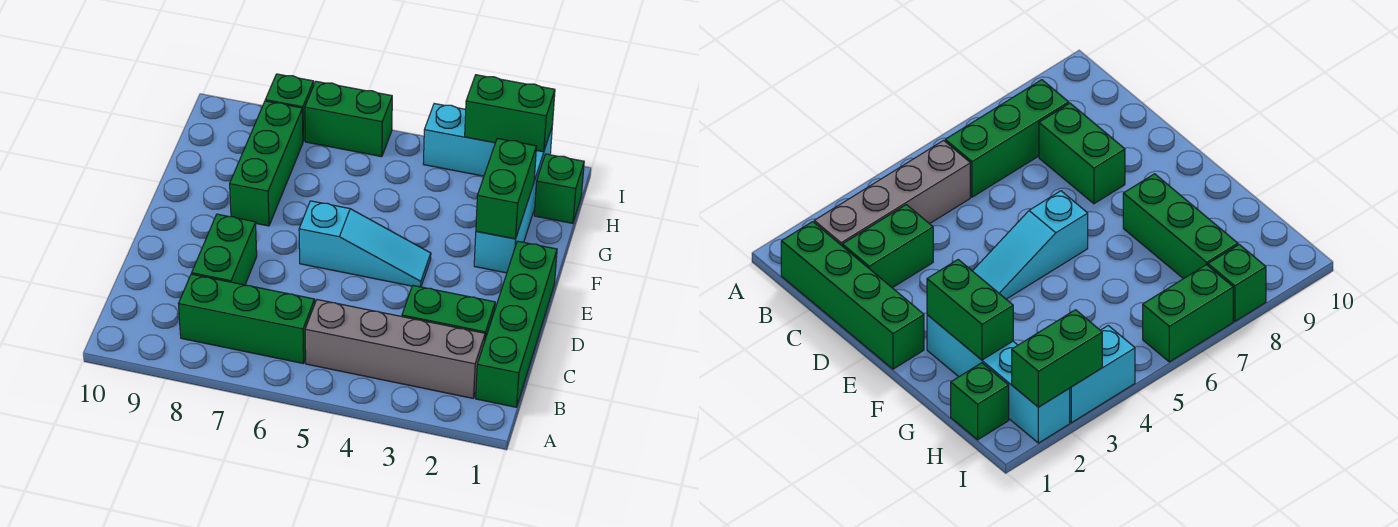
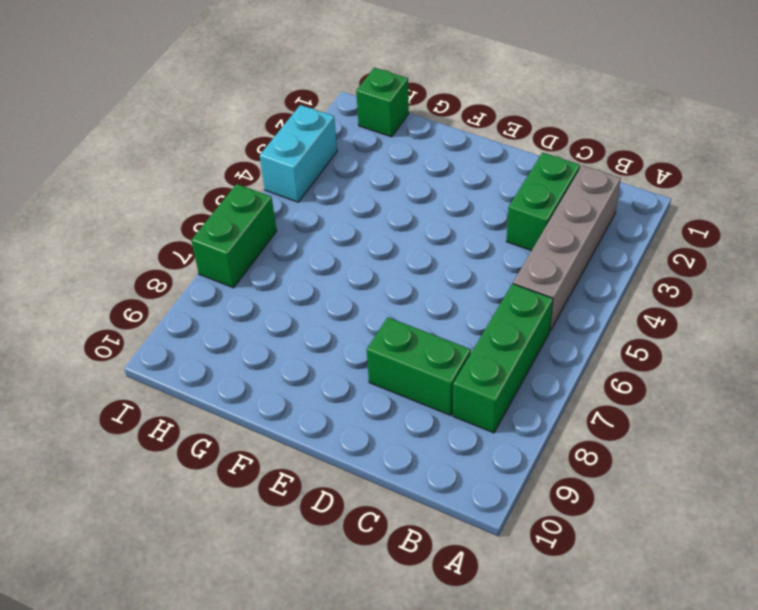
none -> green brick B1:E1 level 1
none -> cyan slope E4:E6 level 1 top 6
none -> cyan brick F2:I2 level 1

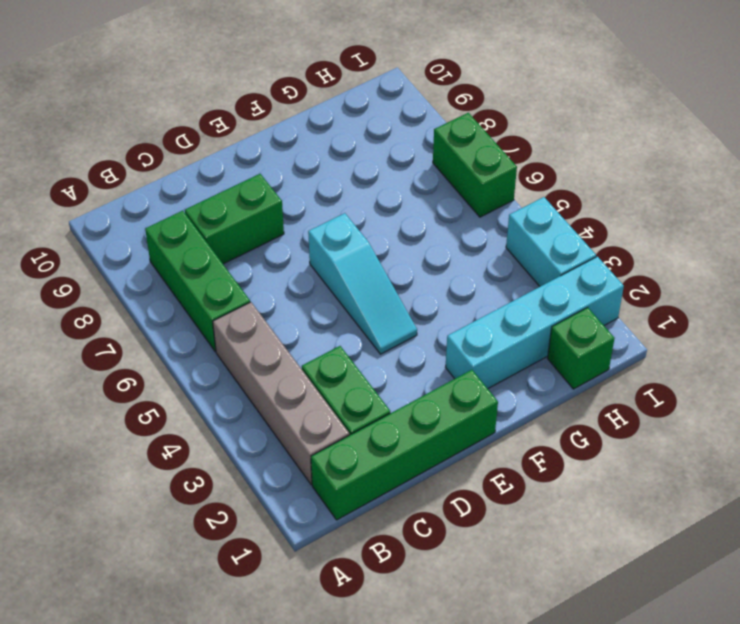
none -> green brick F8:H8 level 1
none -> green brick I8 level 1
none -> green brick F2:G2 level 2

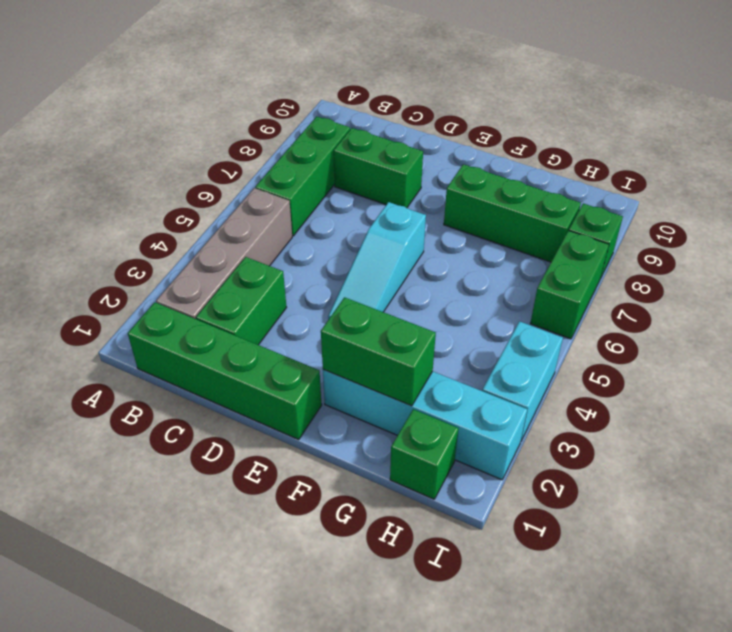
none -> green brick I2:I3 level 2

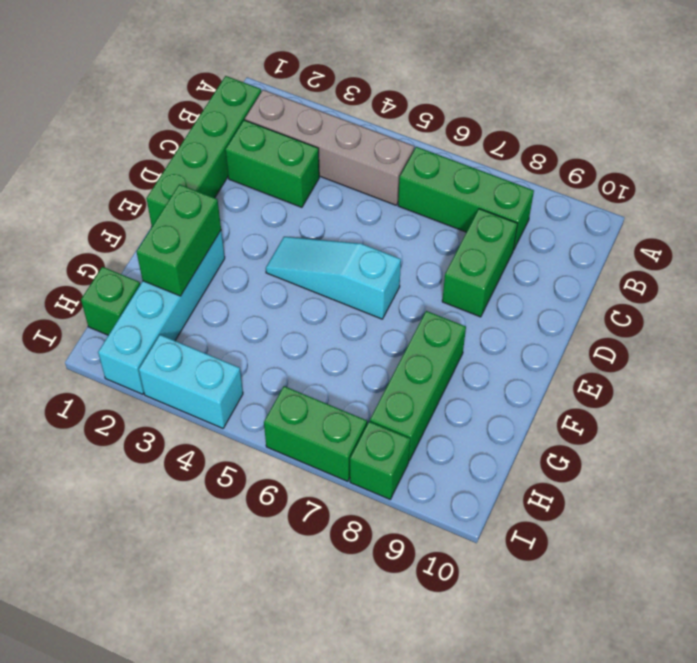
none -> green brick I2:I3 level 2

